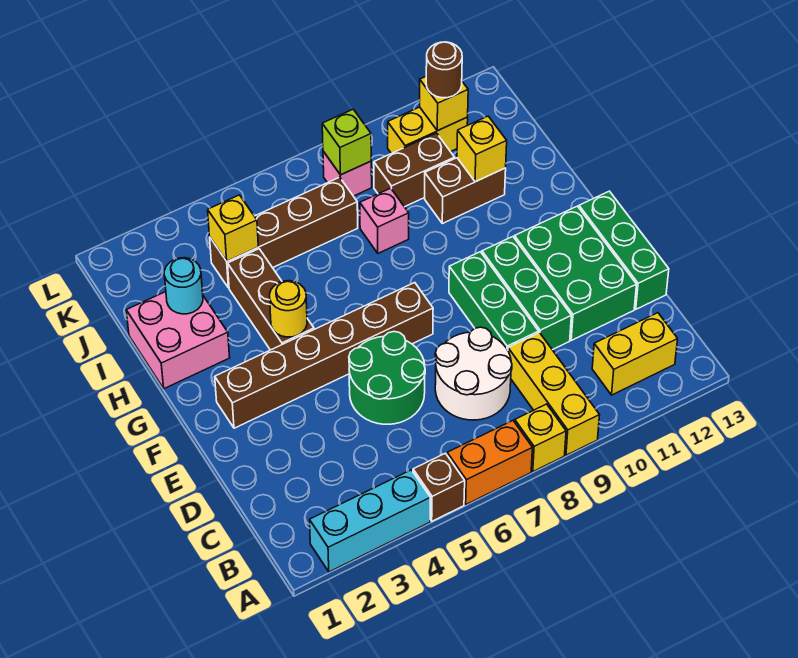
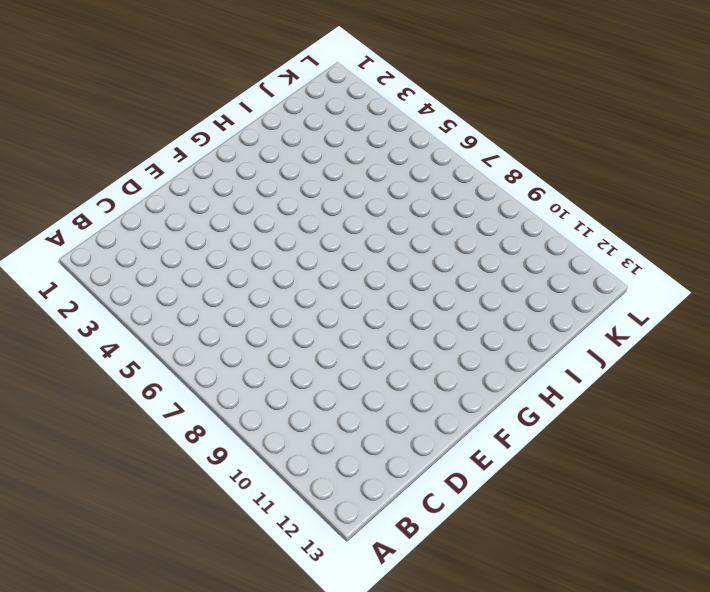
none -> cyan brick A2:A4 level 1
none -> brown brick A5 level 1
none -> orange brick A6:A7 level 1

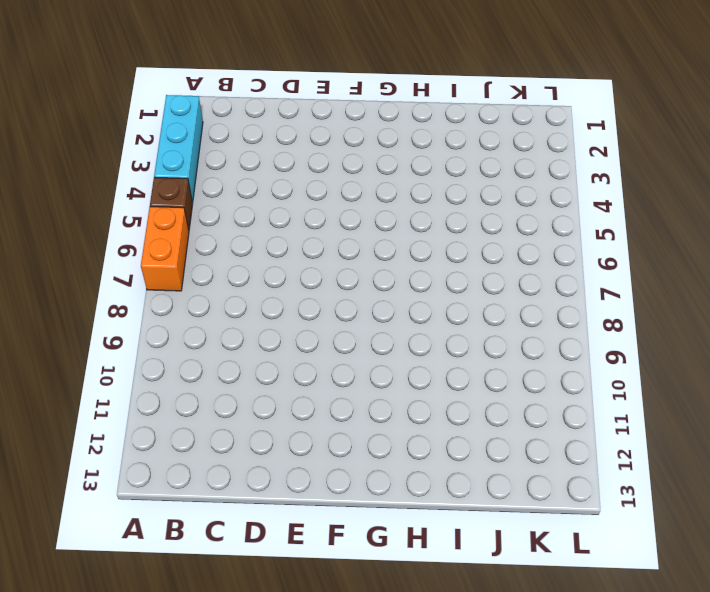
none -> yellow brick A8 level 1
none -> yellow brick A9:C9 level 1
none -> yellow brick B11:B12 level 1

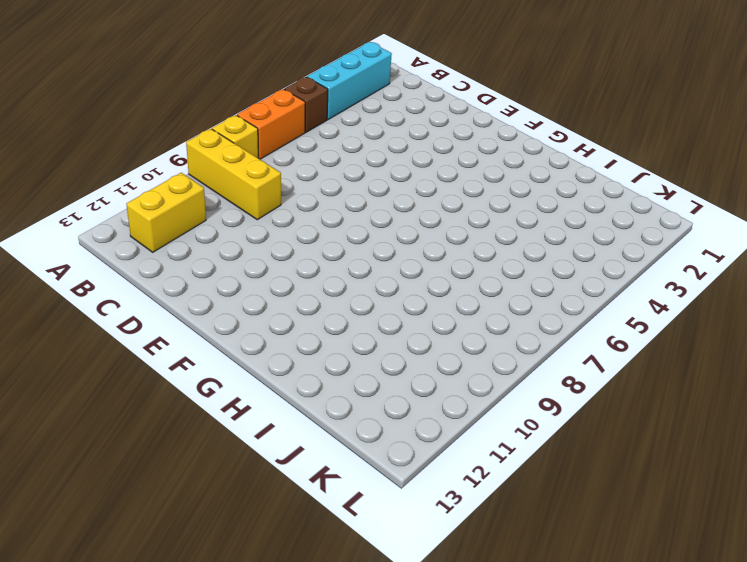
none -> white round brick C7:D8 level 1
none -> green round brick D5:E6 level 1
none -> green brick D9:F9 level 1

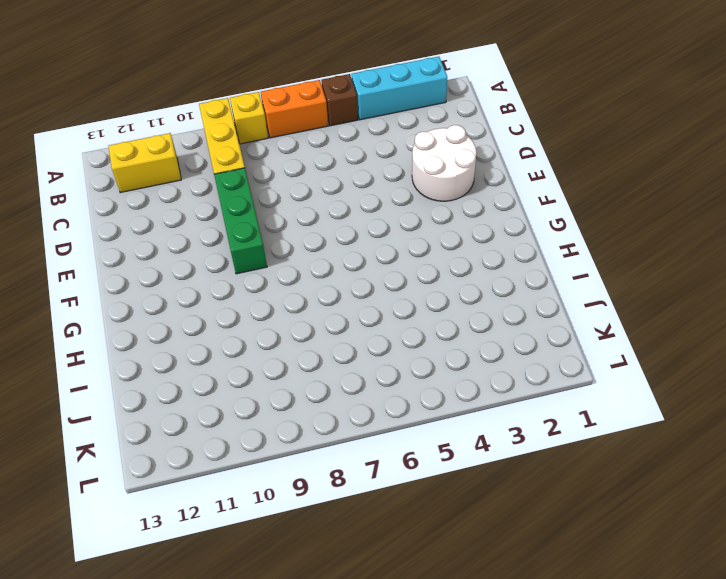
white round brick D2:E3 level 1 -> white round brick C7:D8 level 1
none -> green round brick D5:E6 level 1
none -> green brick D10:F10 level 1
none -> green brick D11:F12 level 1

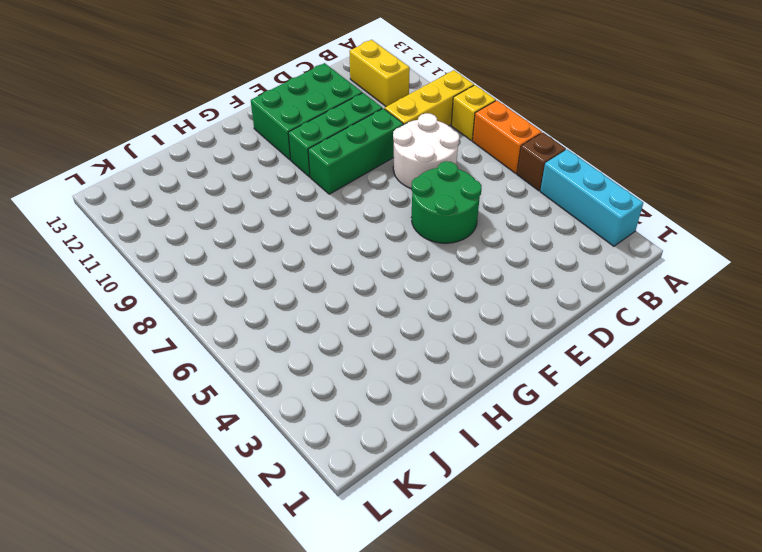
none -> green brick D13:F13 level 1
none -> brown brick F2:F7 level 1
none -> brown brick G4:I4 level 1

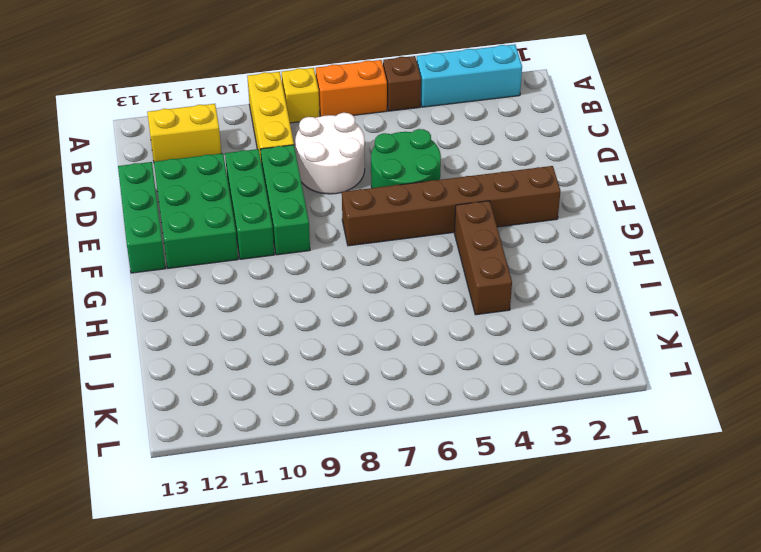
none -> pink brick H1:I2 level 1
none -> pink brick I8 level 1
none -> brown brick I10:I11 level 1

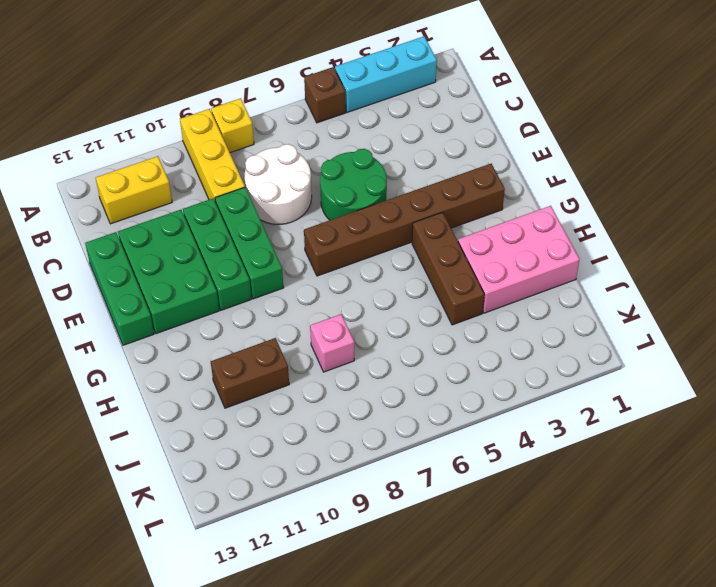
pink brick H1:I3 level 1 -> pink brick H1:I2 level 1
none -> orange brick A6:A7 level 1
none -> brown brick J4:J7 level 1
none -> brown brick J9:J10 level 1

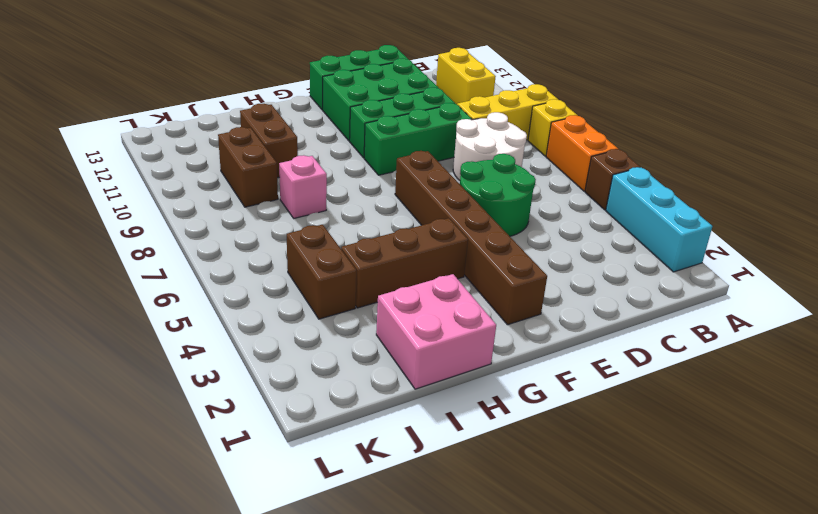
brown brick J4:J5 level 1 -> brown brick J4:J7 level 1
none -> pink brick K8 level 1
none -> yellow brick K10:K11 level 1
none -> yellow round brick G4 level 2

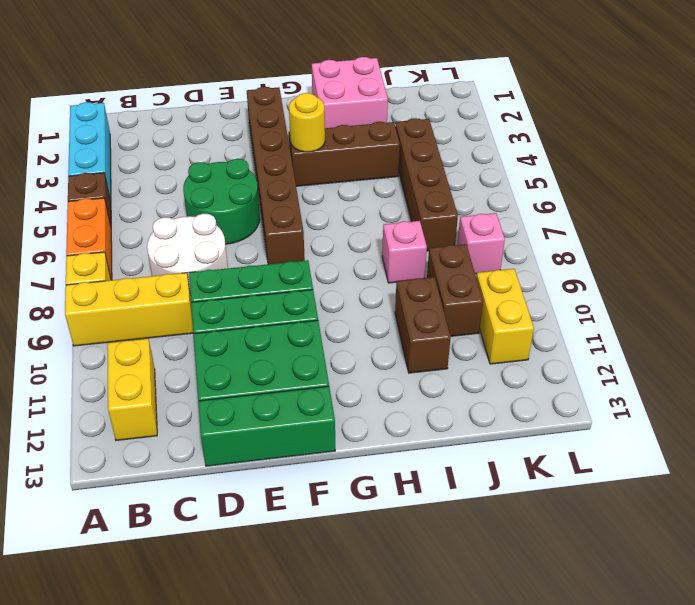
none -> cyan round brick I2 level 2
none -> yellow brick I11 level 2
none -> yellow brick J4 level 2

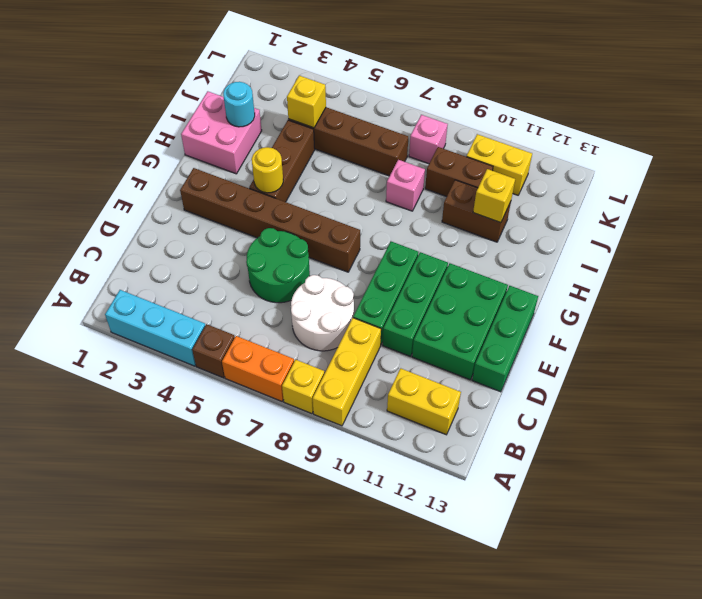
none -> lime brick K8 level 2
none -> yellow brick K11 level 2
none -> brown round brick K11 level 3

